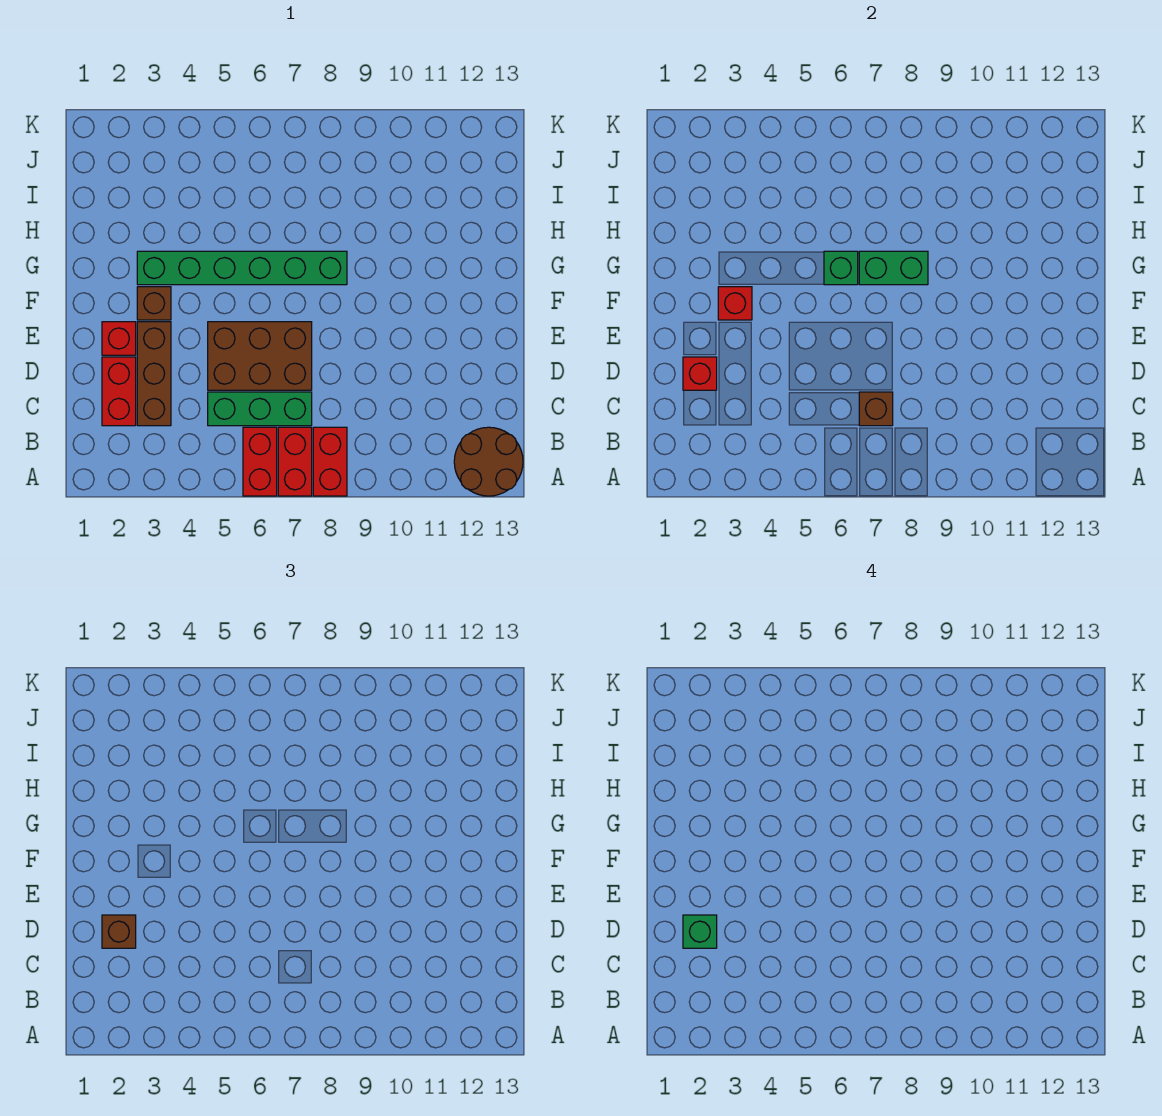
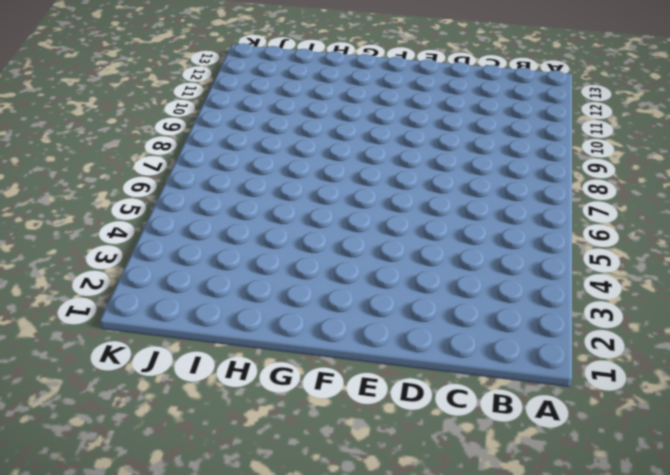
none -> red brick A6:B6 level 1
none -> red brick A7:B7 level 1
none -> red brick A8:B8 level 1

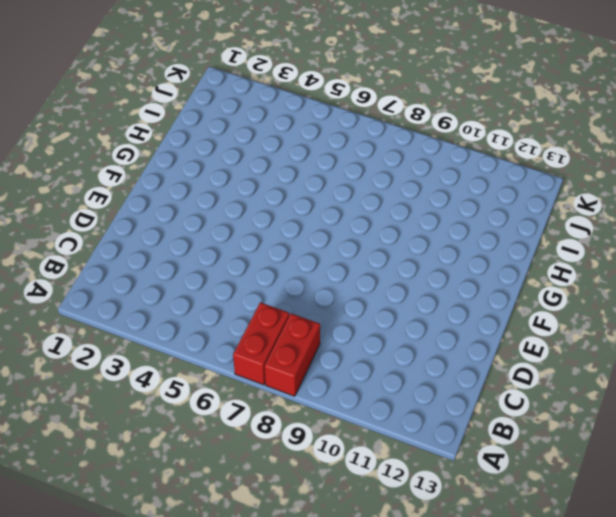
none -> red brick A6:B6 level 1
none -> brown round brick A12:B13 level 1
none -> red brick C2:D2 level 1

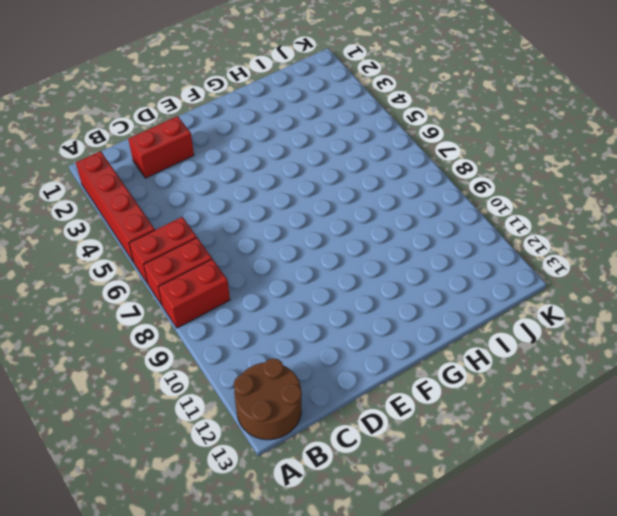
red brick A2:A5 level 1 -> none
none -> brown brick C3:E3 level 1
none -> green brick C5:C7 level 1
none -> brown brick D5:E7 level 1

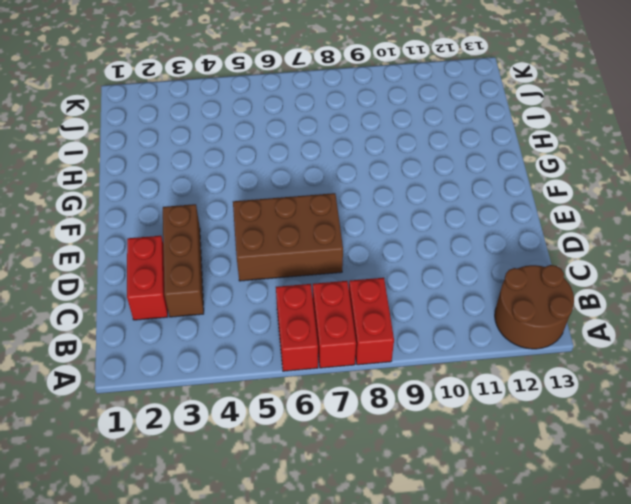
none -> green brick C5:C7 level 1
none -> red brick E2 level 1
none -> brown brick F3 level 1

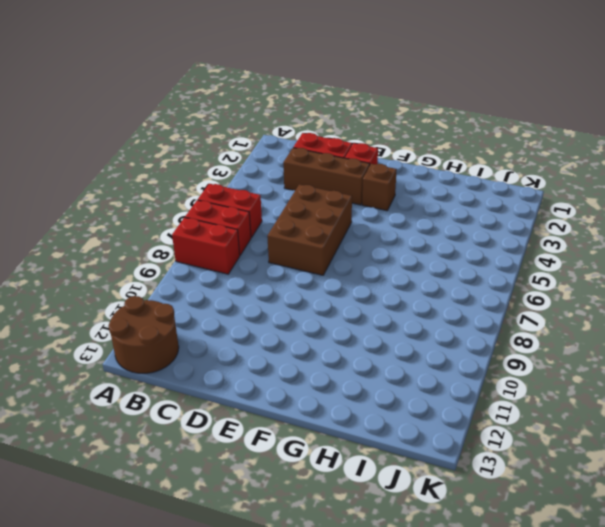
none -> green brick C5:C7 level 1
none -> green brick G3:G8 level 1
none -> brown brick C7 level 2

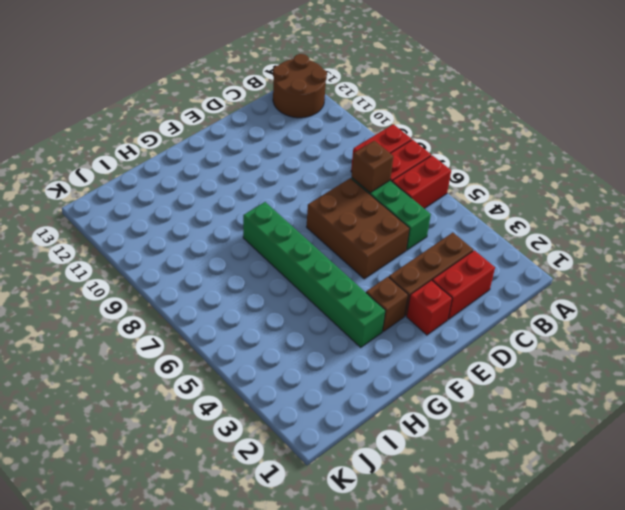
none -> red brick D2 level 2
none -> red brick F3 level 2
none -> green brick G6 level 2

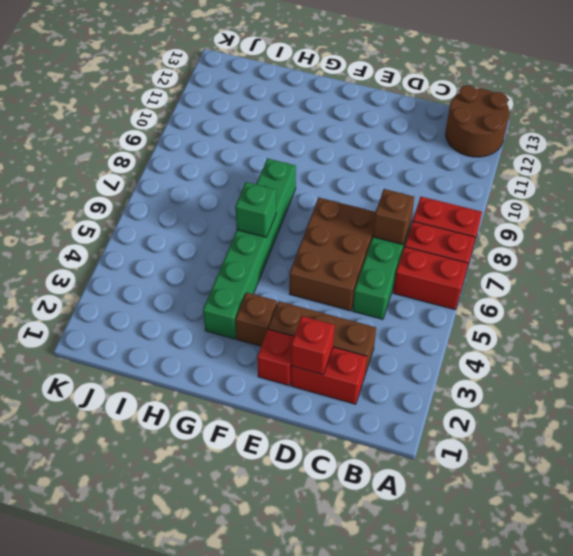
none -> red brick F3 level 2
none -> green brick G7:G8 level 2
none -> brown brick D2 level 3

